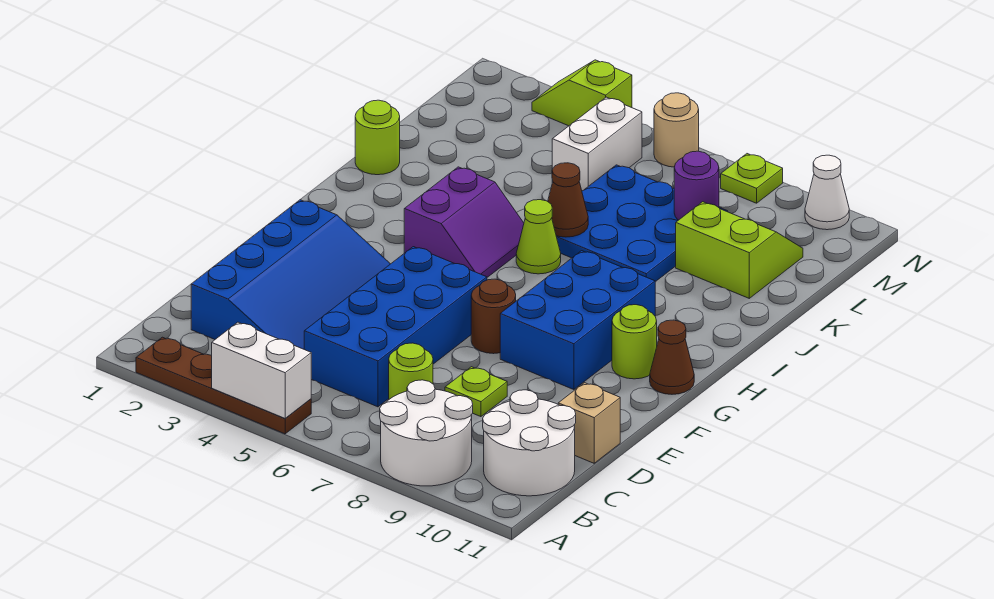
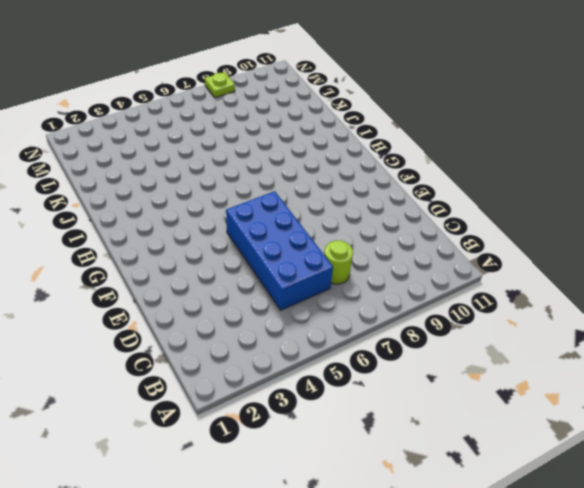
none -> brown plate A2:A5 level 1
none -> white round brick A8:B9 level 1
none -> white round brick B10:C11 level 1

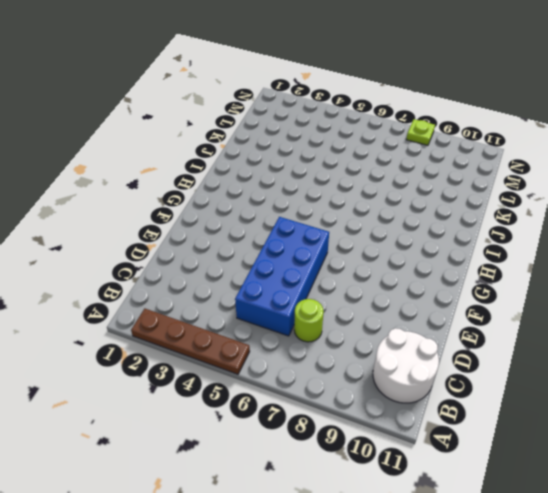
none -> white round brick A8:B9 level 1
none -> blue slope C2:F4 level 1 top 2
none -> lime plate D8 level 1

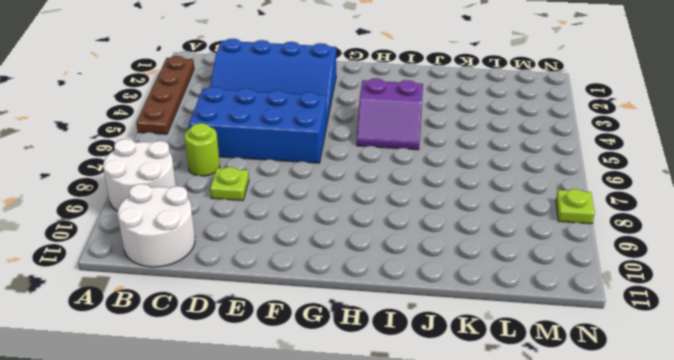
none -> tan brick D11 level 1
none -> brown round brick F7 level 1
none -> blue brick F8:H9 level 1

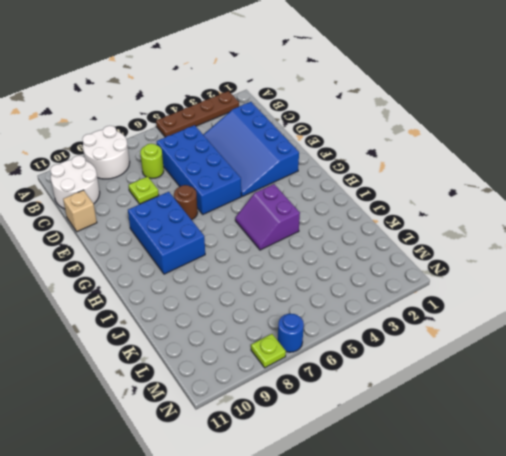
blue round brick N7 level 1 -> none
none -> lime round brick G10 level 1
none -> brown cone G11 level 1
none -> lime cone I6 level 1

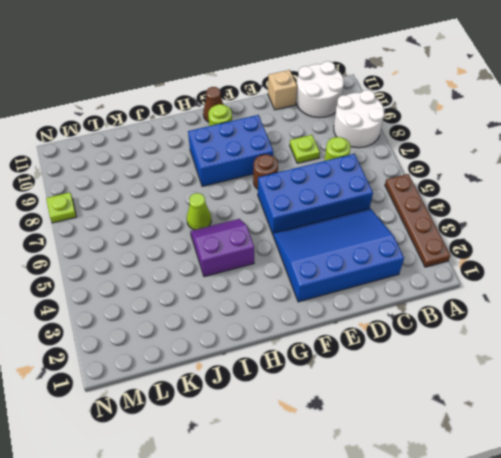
none -> lime round brick J1 level 1
none -> blue plate J6:L8 level 1
none -> lime slope K9:L10 level 1 top K

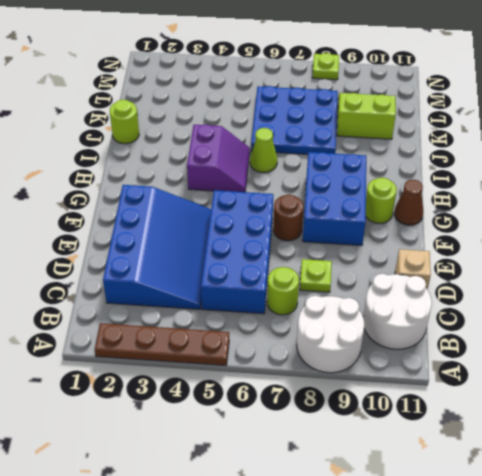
none -> white brick L5:M5 level 1
none -> lime slope N3:N4 level 1 top 4
none -> tan round brick N6 level 1

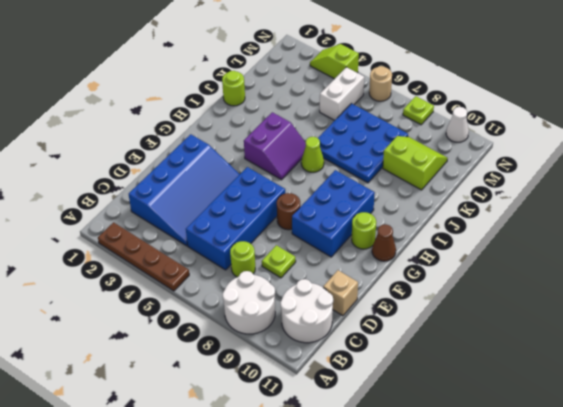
none -> white brick A4:A5 level 2
none -> brown cone J6 level 2
none -> purple round brick L8 level 2

